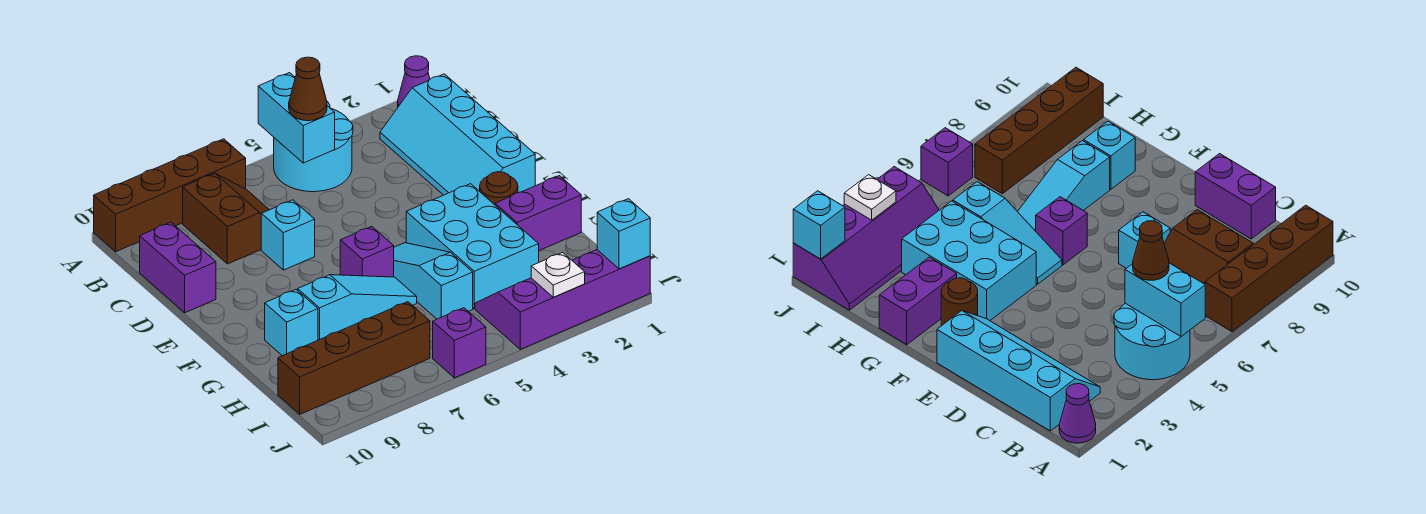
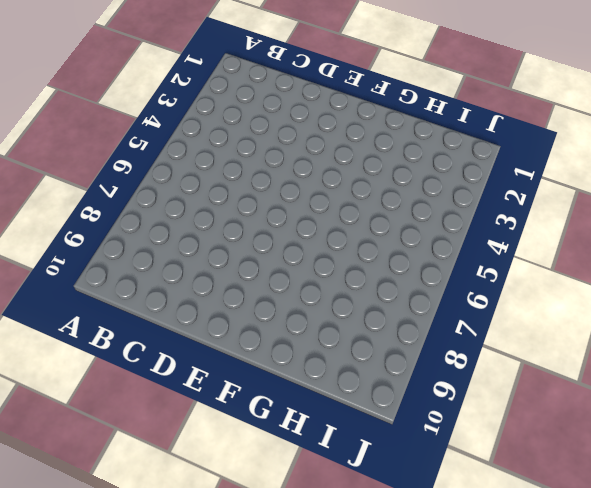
none -> purple cone A1 level 1
none -> cyan round brick A4:B5 level 1
none -> brown brick A7:A10 level 1

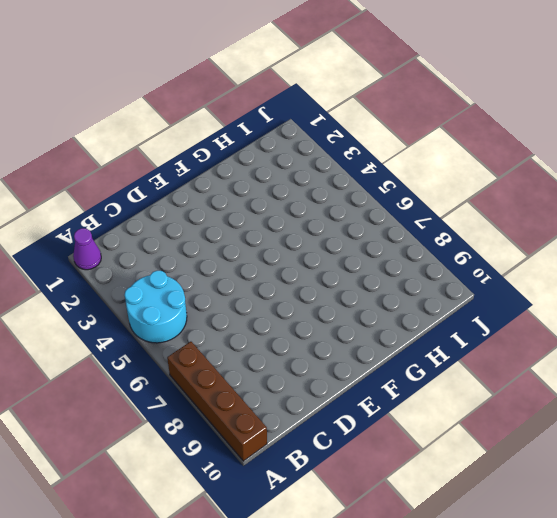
none -> cyan slope B1:E2 level 1 top 1
none -> brown slope B7:C8 level 1 top 8
none -> purple brick C10:D10 level 1

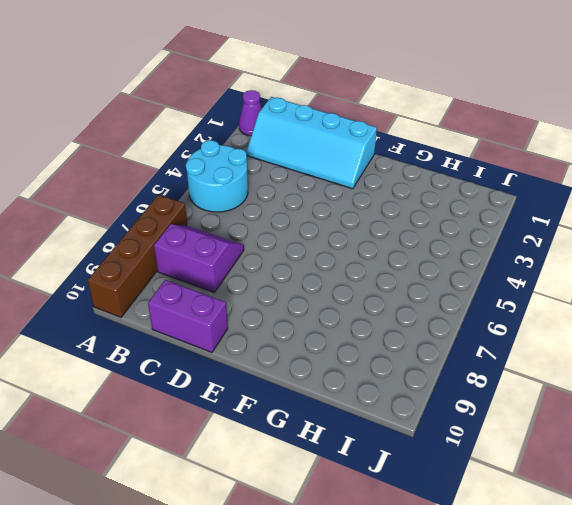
purple slope B7:C8 level 1 top 8 -> brown slope B7:C8 level 1 top 8
none -> cyan brick D7 level 1
none -> brown round brick F2 level 1
none -> cyan brick F3:H4 level 1

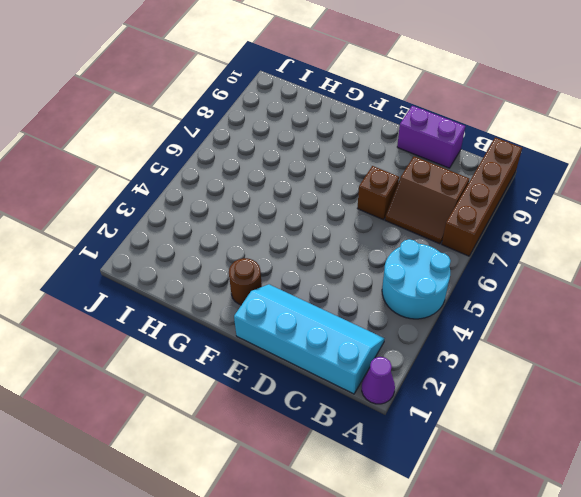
brown brick D7 level 1 -> cyan brick D7 level 1
none -> cyan brick F3:H4 level 1
none -> cyan slope F5:H5 level 1 top H
none -> purple brick F6 level 1

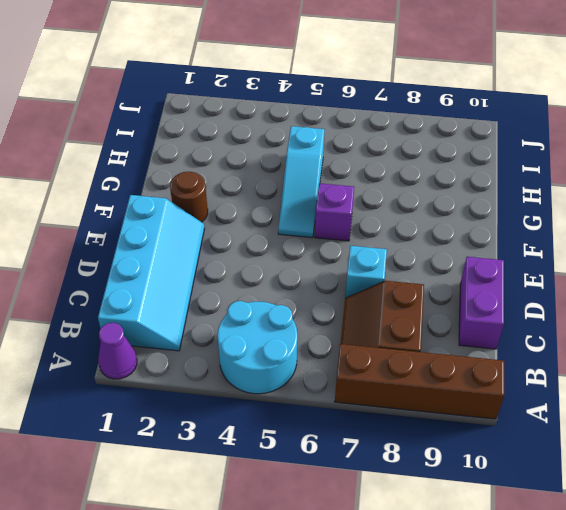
none -> cyan brick F3:H4 level 1
none -> purple brick G1:G2 level 1
none -> cyan slope G6:G8 level 1 top 8

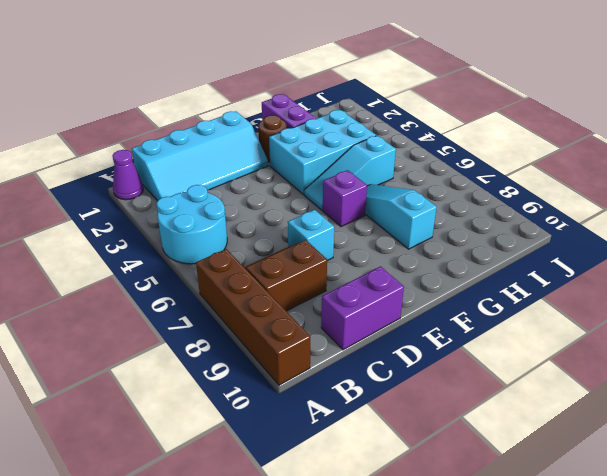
none -> cyan brick G9 level 1
none -> purple slope I1:J4 level 1 top J
none -> brown brick I7:I10 level 1

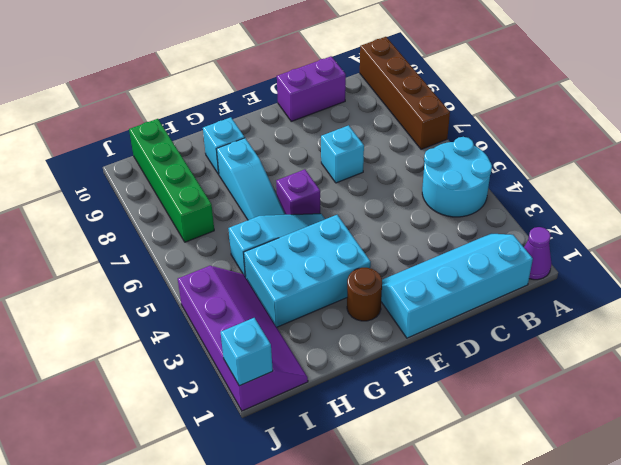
green brick I7:I10 level 1 -> brown brick I7:I10 level 1
none -> brown slope B7:C8 level 1 top 8
none -> purple brick G1:G2 level 1
none -> purple brick J6 level 1

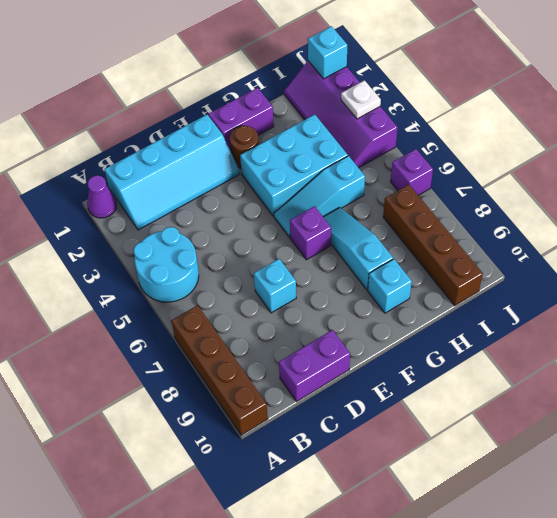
purple brick F1:G1 level 1 -> purple brick G1:G2 level 1
none -> brown slope B7:C8 level 1 top 8
none -> cyan brick A5:B5 level 2
none -> brown cone B5 level 3

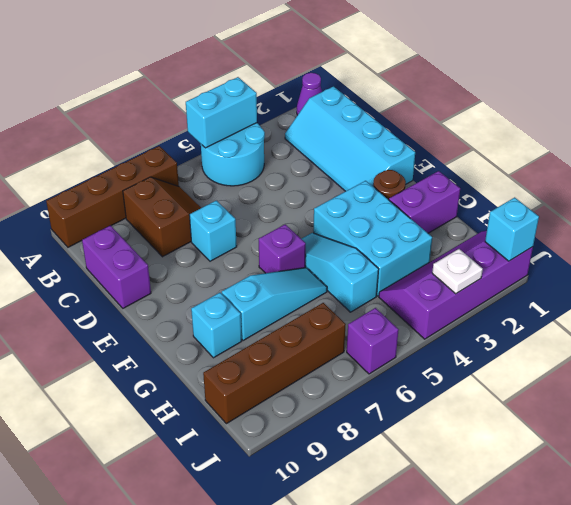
cyan brick A4:A5 level 2 -> cyan brick A5:B5 level 2
none -> brown cone B5 level 3

